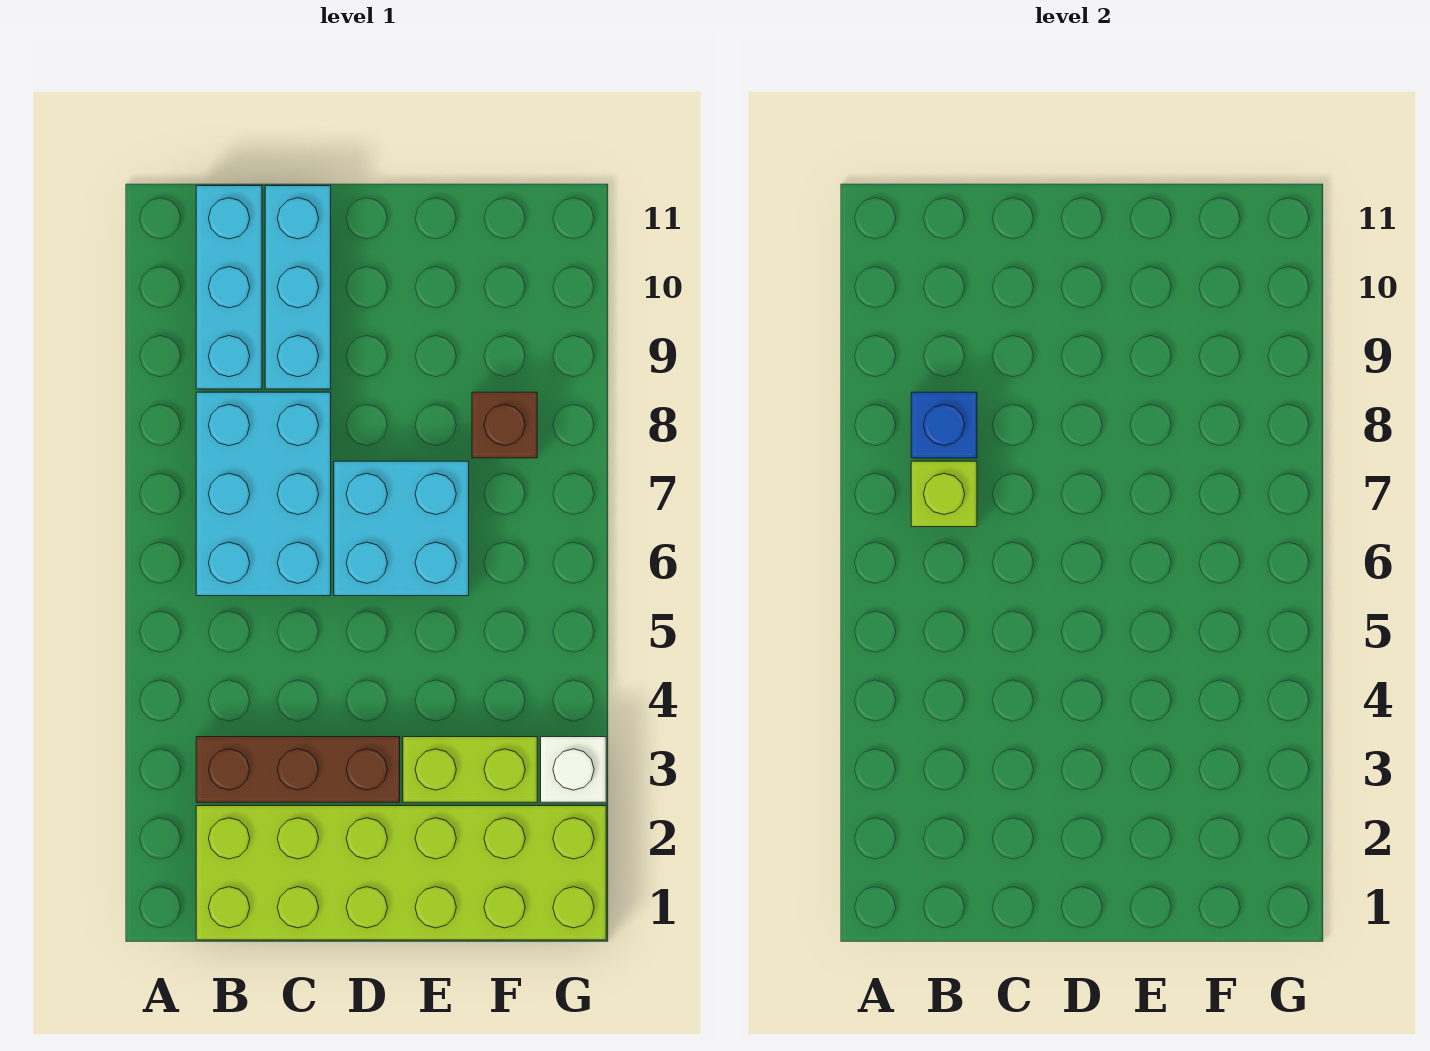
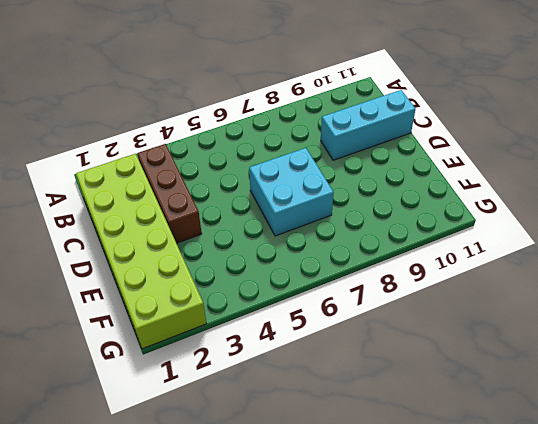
none -> cyan brick B6:C8 level 1
none -> cyan brick B9:B11 level 1

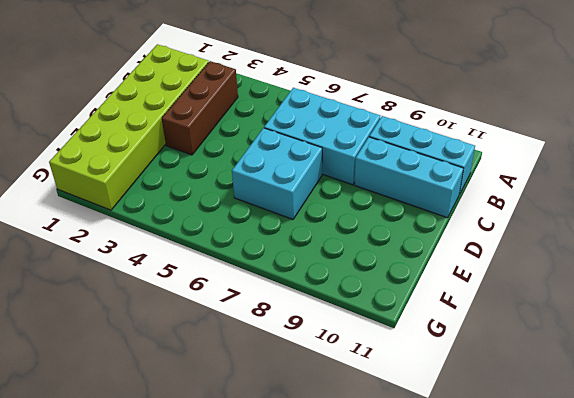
none -> lime brick E3:F3 level 1
none -> brown brick F8 level 1

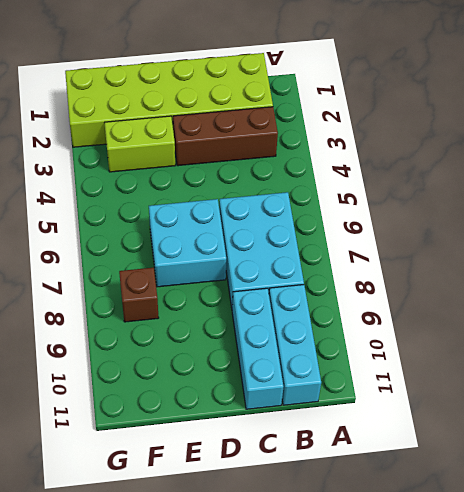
none -> white brick G3 level 1
none -> lime brick B7 level 2

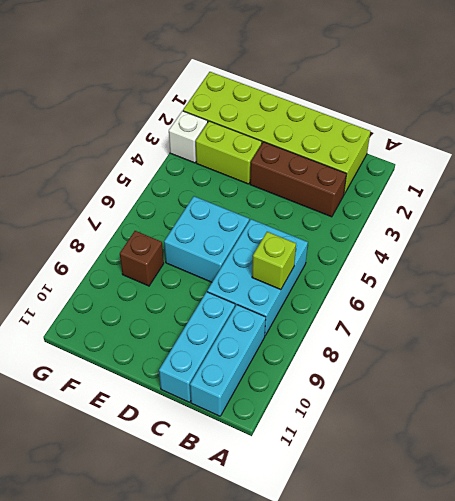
none -> blue brick B8 level 2

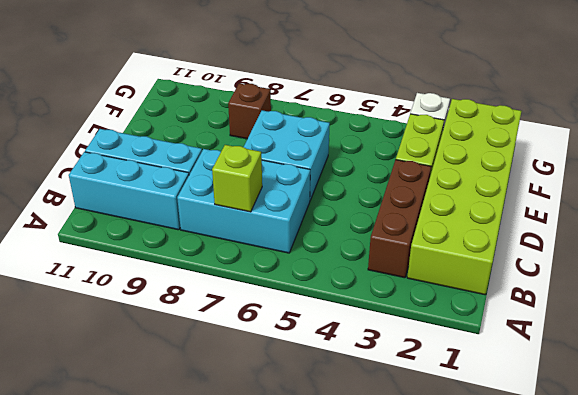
none -> blue brick B8 level 2

